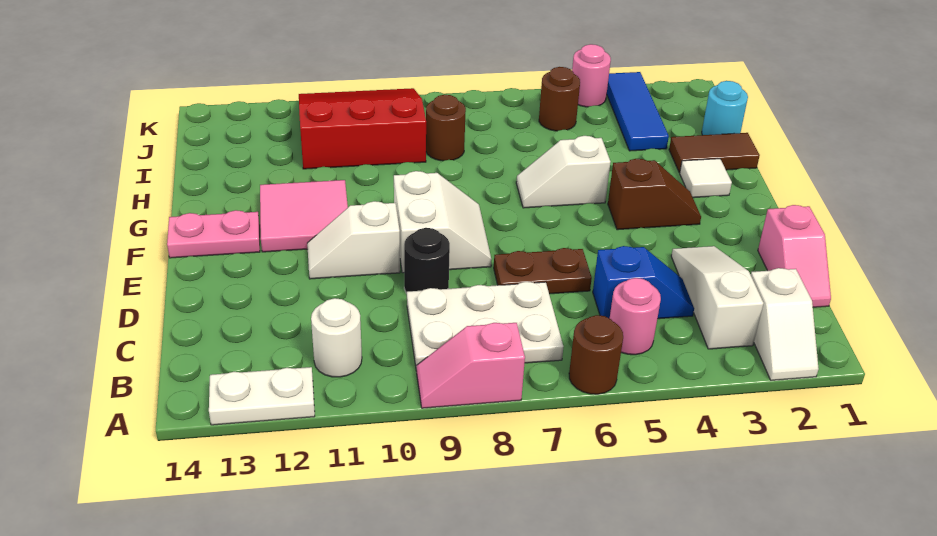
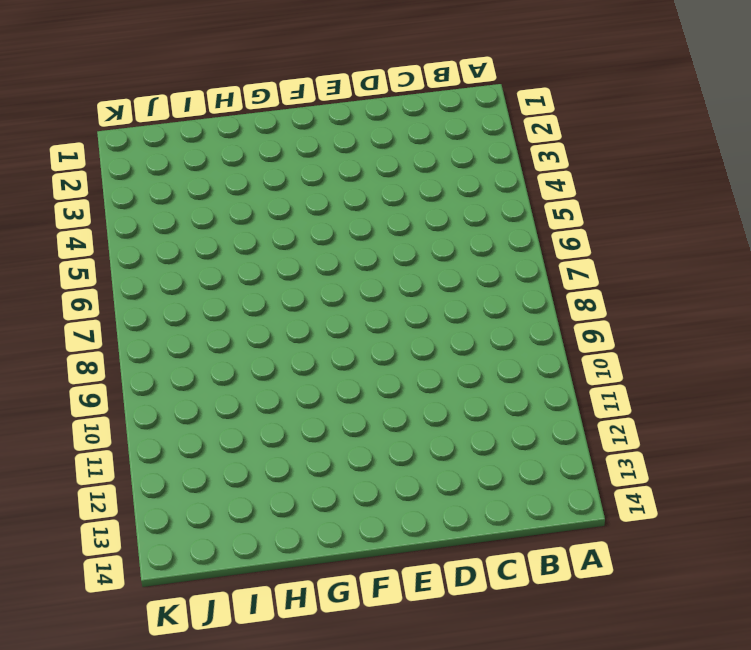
none -> white slope A2:B2 level 1 top B
none -> brown round brick A6 level 1
none -> pink slope A8:A9 level 1 top 8

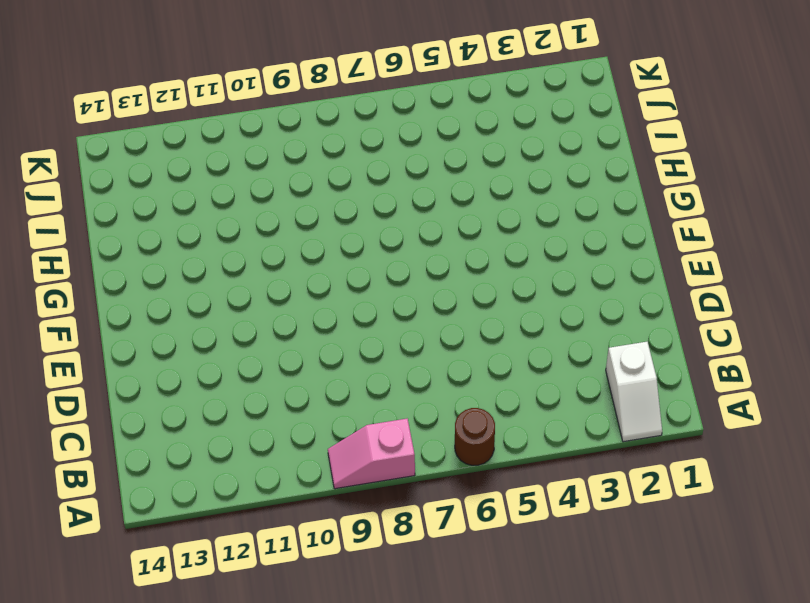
none -> white plate A12:A13 level 1
none -> white slope B3:D3 level 1 top B
none -> pink round brick B5 level 1

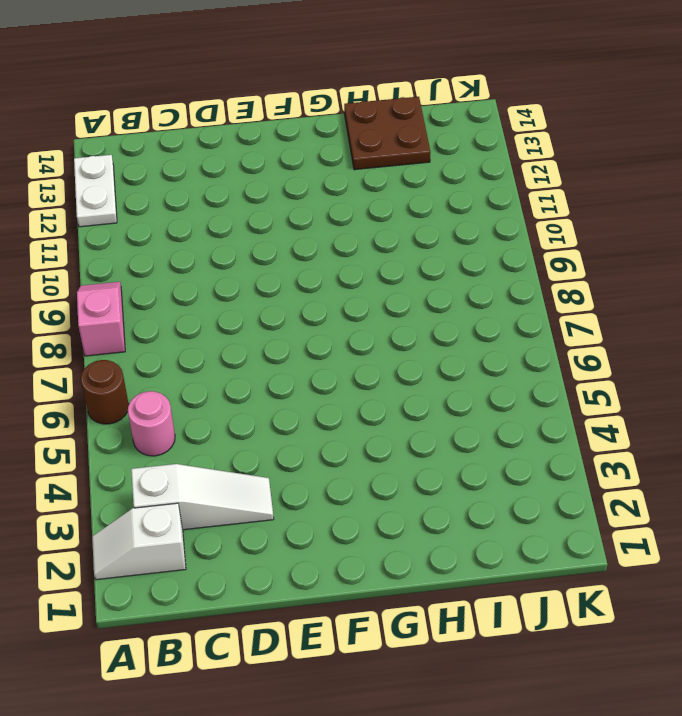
brown plate H13:I14 level 1 -> none
none -> white plate B7:C9 level 1
none -> white round brick B11 level 1
none -> pink slope C1:D1 level 1 top D

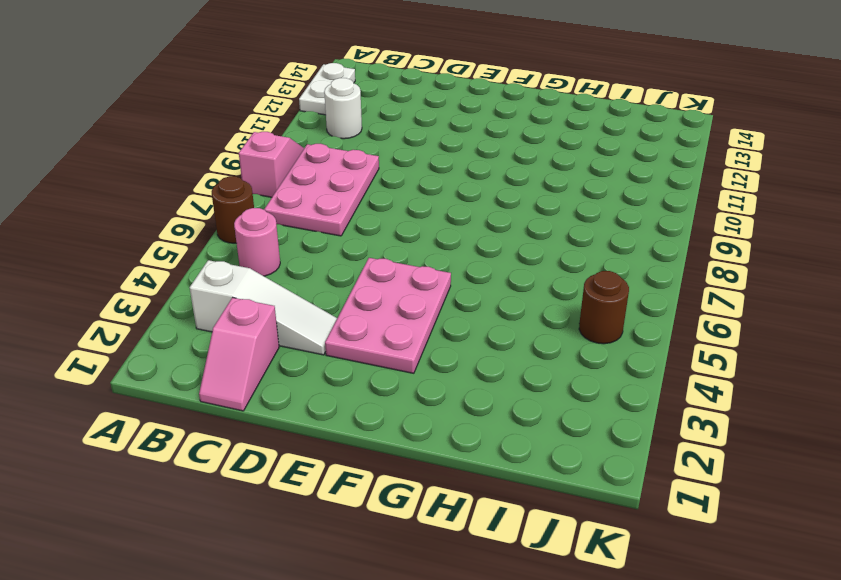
pink plate B7:C9 level 1 -> white plate B7:C9 level 1
pink slope C1:C2 level 1 top 2 -> pink slope C1:D1 level 1 top D
pink plate E3:F5 level 1 -> brown slope F3:F4 level 1 top 4
none -> white slope A2:B2 level 1 top B
none -> blue slope C4:C5 level 1 top 5
none -> brown plate D6:D7 level 1

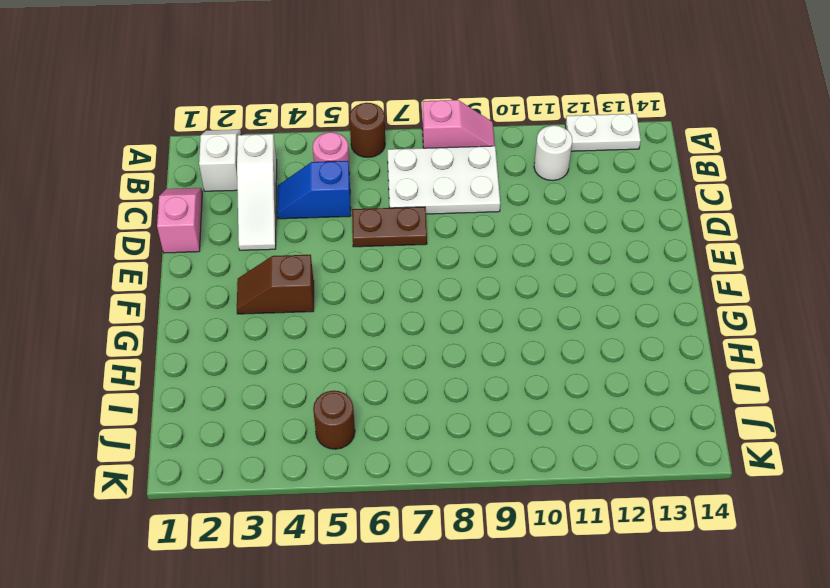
none -> black round brick D9 level 1
none -> white slope E8:F9 level 1 top 9
none -> white slope E10:E11 level 1 top 10

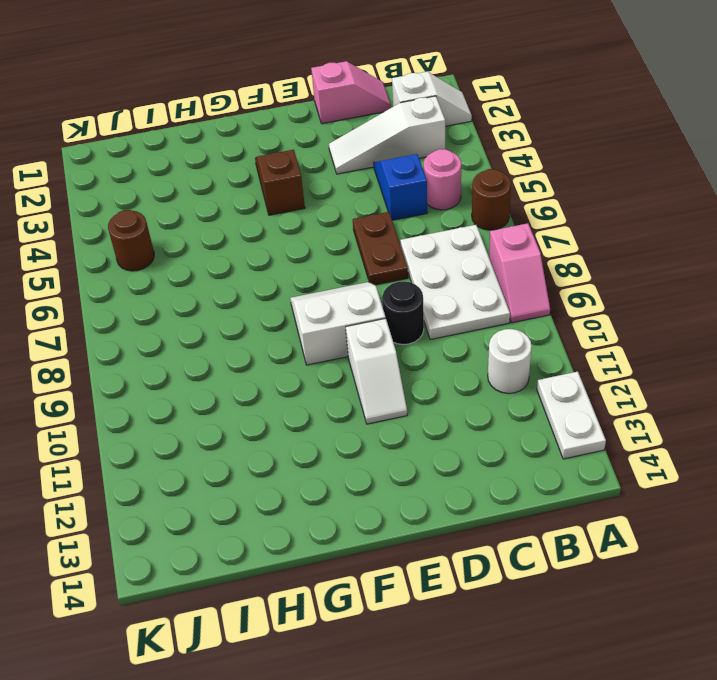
none -> pink tile F11:G12 level 1
none -> pink plate F13:F14 level 1
none -> white tile G2 level 1

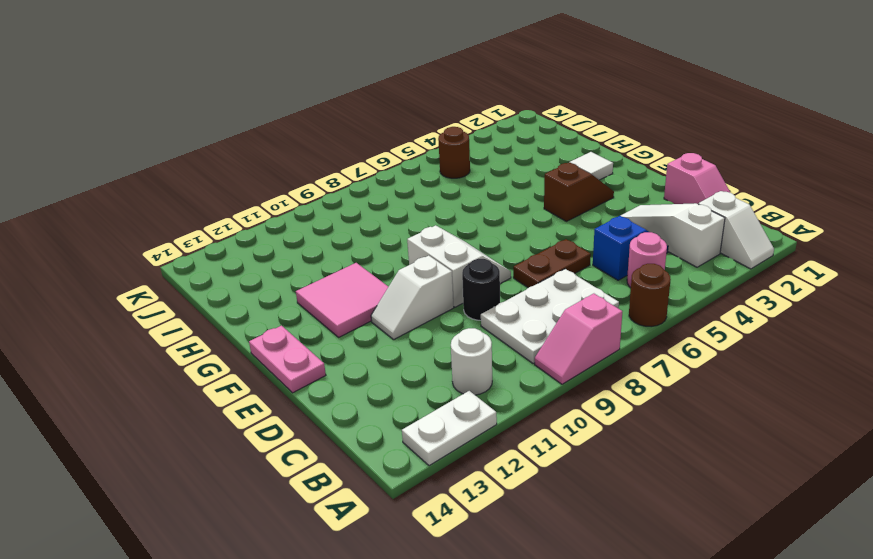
pink plate E14:F14 level 1 -> pink plate F13:F14 level 1
none -> white slope G5:G6 level 1 top 5
none -> brown tile H1:H2 level 1
none -> cyan round brick I1 level 1

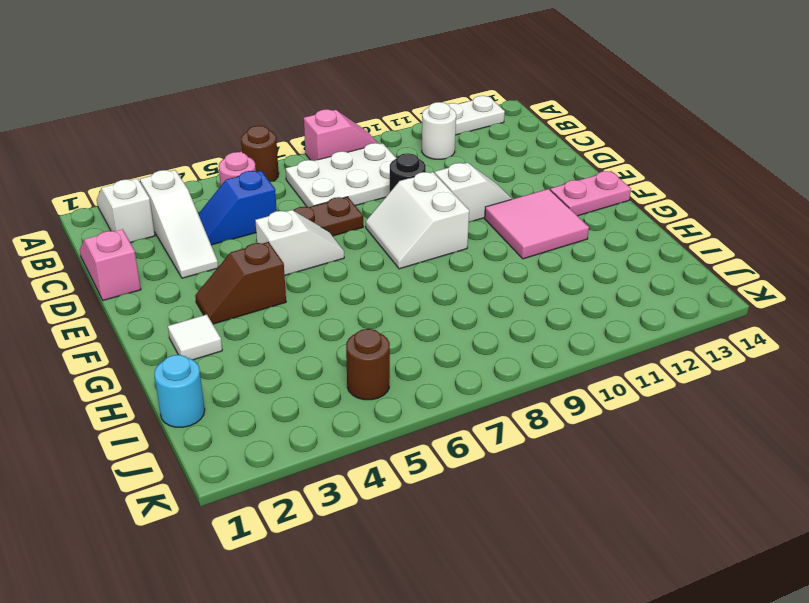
white slope E5:E6 level 1 top 5 -> white slope G5:G6 level 1 top 5
none -> brown tile H1:H2 level 1
none -> blue tile I3:K3 level 1
none -> brown round brick I8 level 1

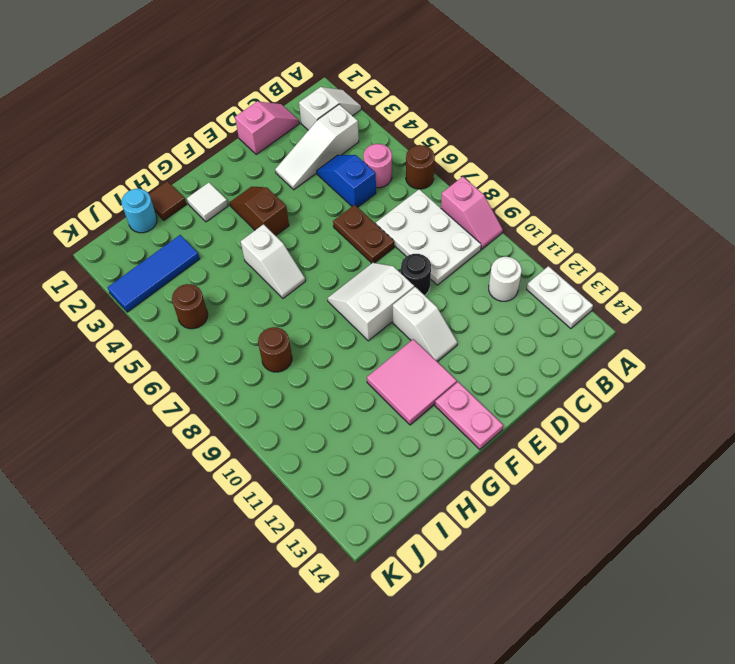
brown tile H1 level 1 -> brown tile H1:H2 level 1
none -> red slope I9:K11 level 1 top I
none -> pink round brick K4 level 1

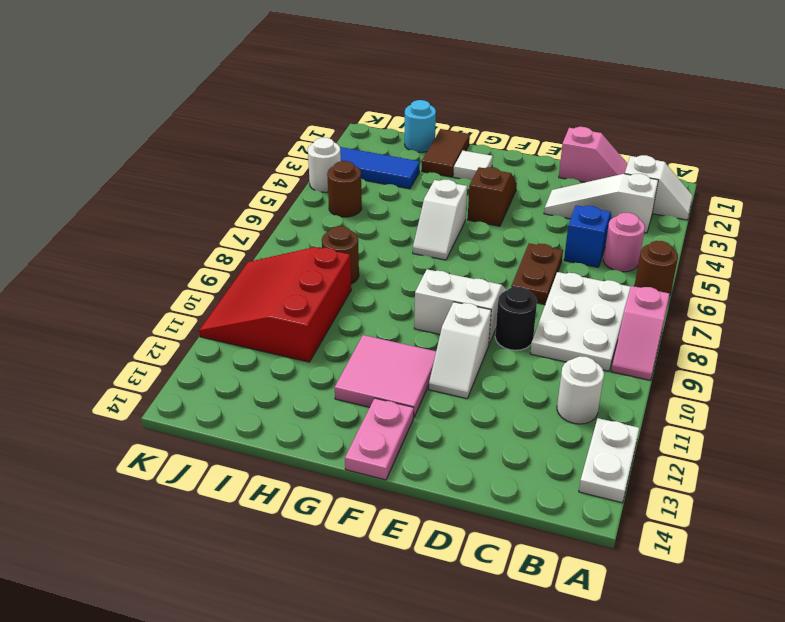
white round brick K4 level 1 -> pink round brick K4 level 1

